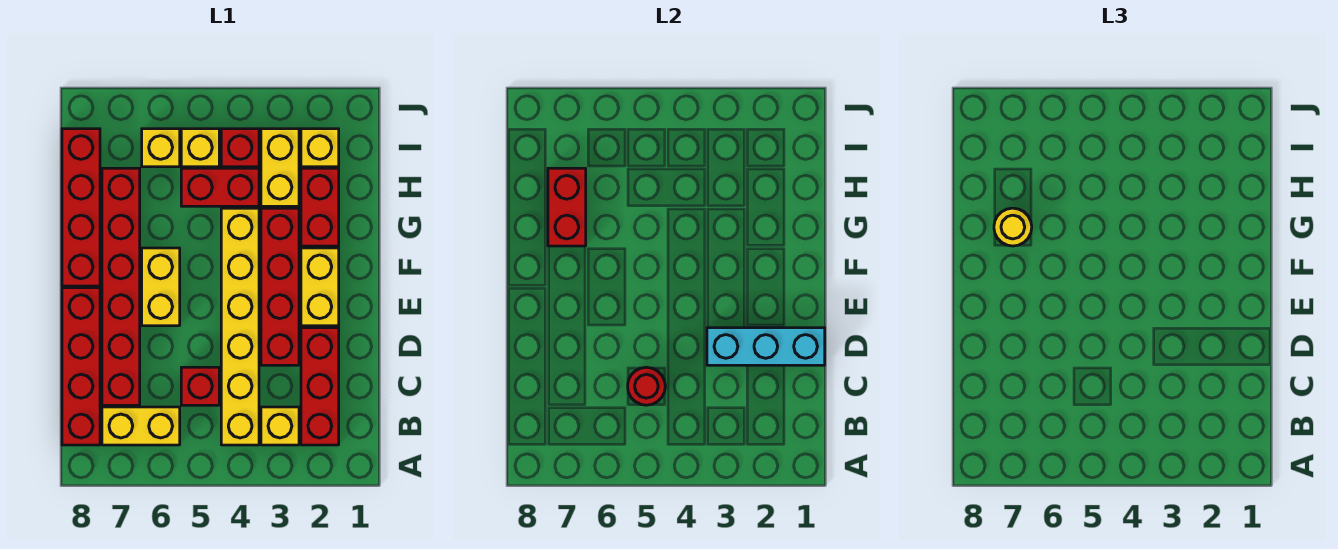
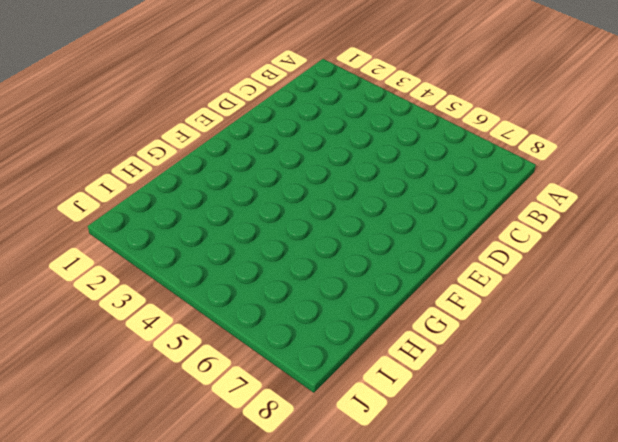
none -> red brick B2:D2 level 1
none -> yellow brick B3 level 1
none -> yellow brick B4:G4 level 1

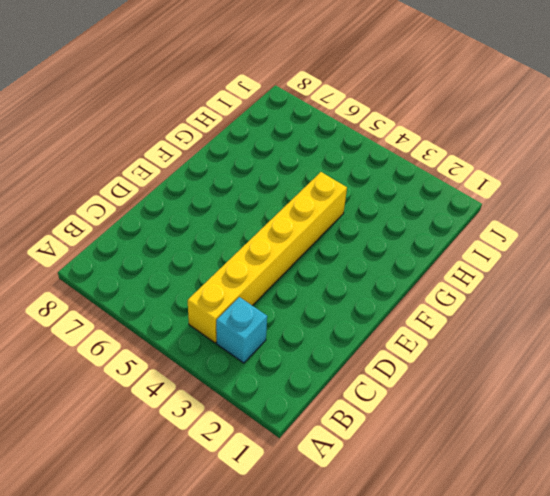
cyan brick B3 level 1 -> yellow brick B3 level 1
none -> red brick B2:D2 level 1
none -> yellow brick B6:B7 level 1
none -> red brick B8:E8 level 1

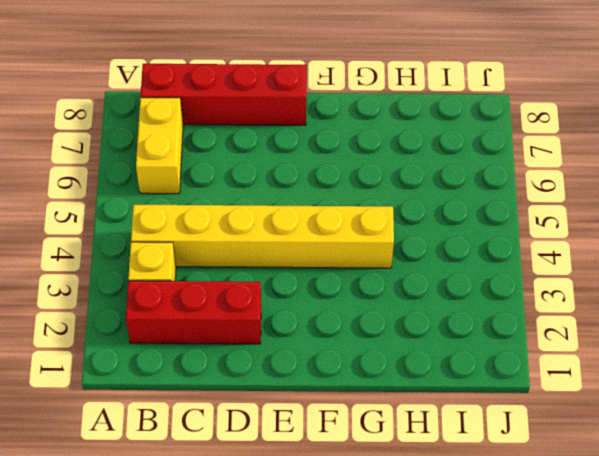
none -> red brick C5 level 1
none -> red brick C7:H7 level 1
none -> red brick D3:G3 level 1

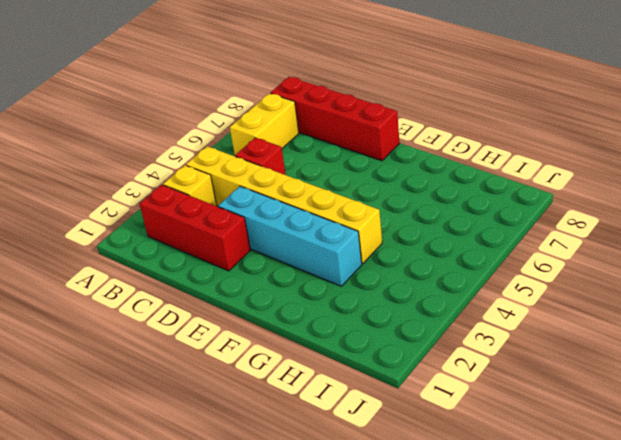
cyan brick D3:G3 level 1 -> red brick D3:G3 level 1
none -> red brick C7:H7 level 1
none -> yellow brick E2:F2 level 1
none -> yellow brick E6:F6 level 1

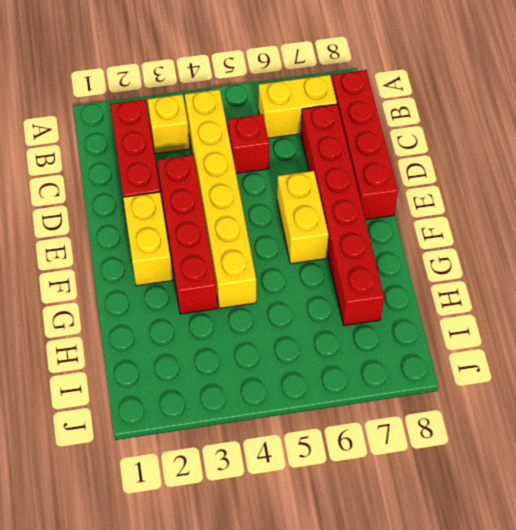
none -> red brick F8:I8 level 1
none -> red brick G2:H2 level 1
none -> yellow brick H3:I3 level 1

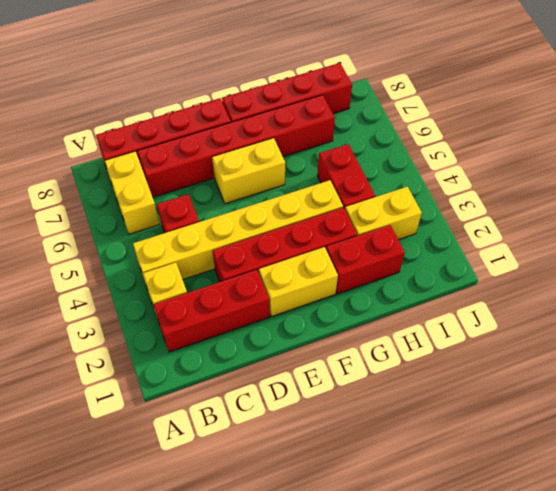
none -> yellow brick I2 level 1
none -> red brick I4 level 1
none -> yellow brick I5 level 1

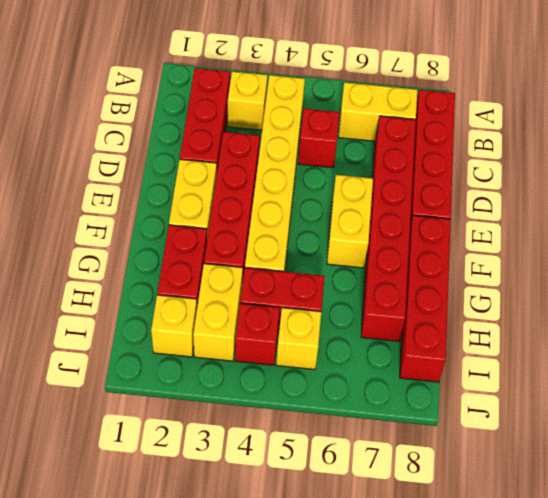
none -> yellow brick I6 level 1
none -> red round brick C5 level 2
none -> cyan brick D1:D3 level 2

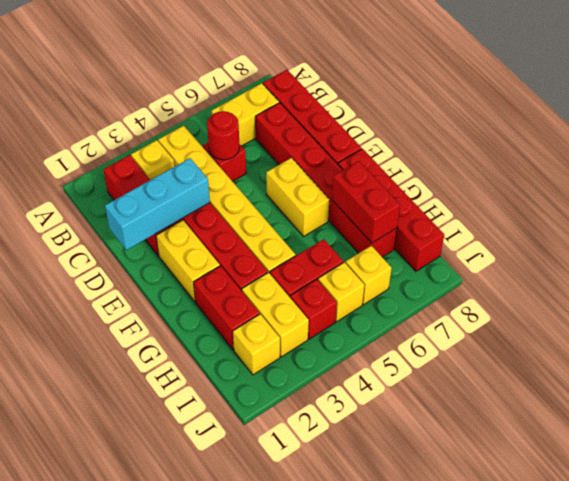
none -> yellow round brick G7 level 3

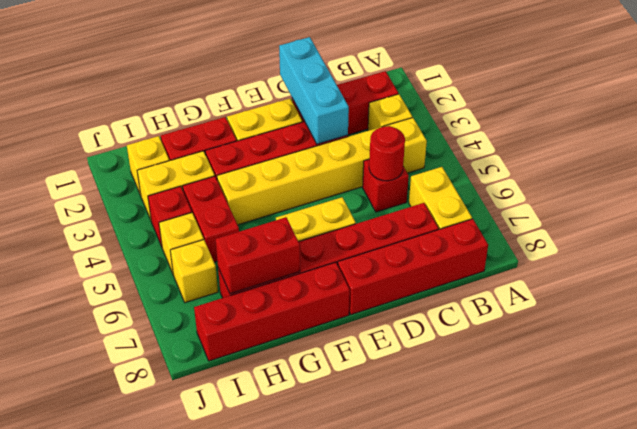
none -> yellow round brick G7 level 3

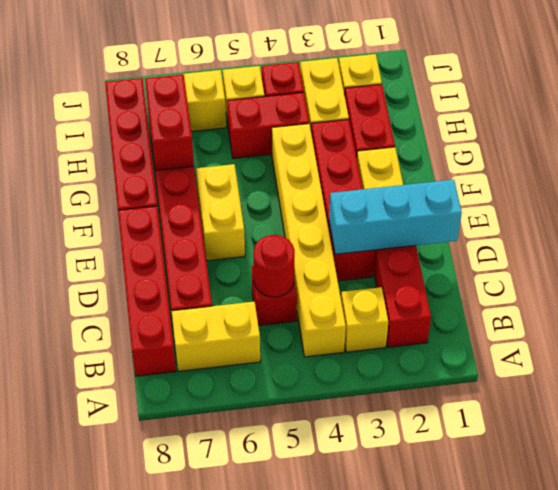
none -> yellow round brick G7 level 3

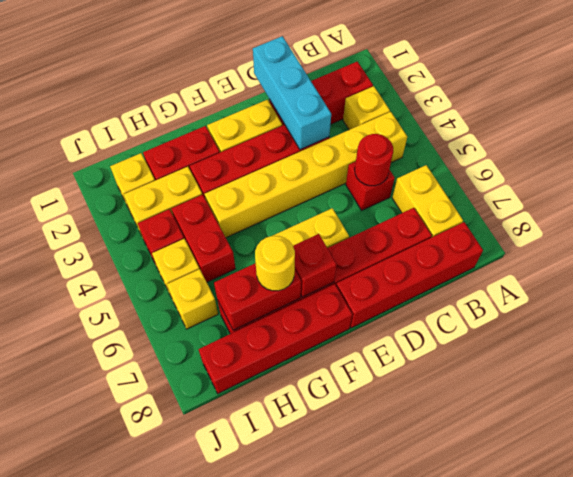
red brick F7 level 2 -> none

